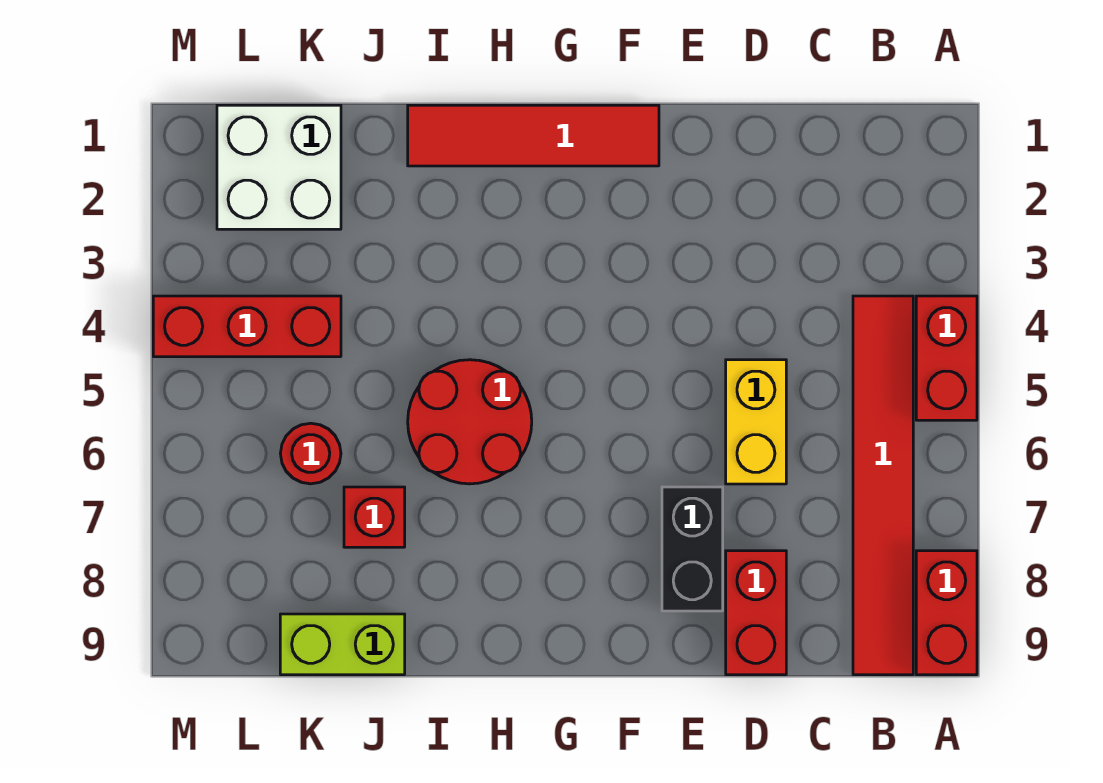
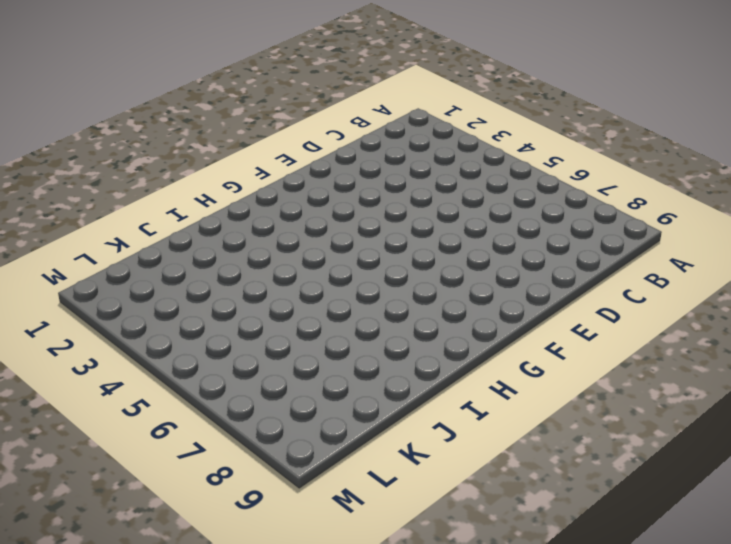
none -> red brick A4:A5 level 1
none -> red brick A8:A9 level 1
none -> red tile B4:B9 level 1

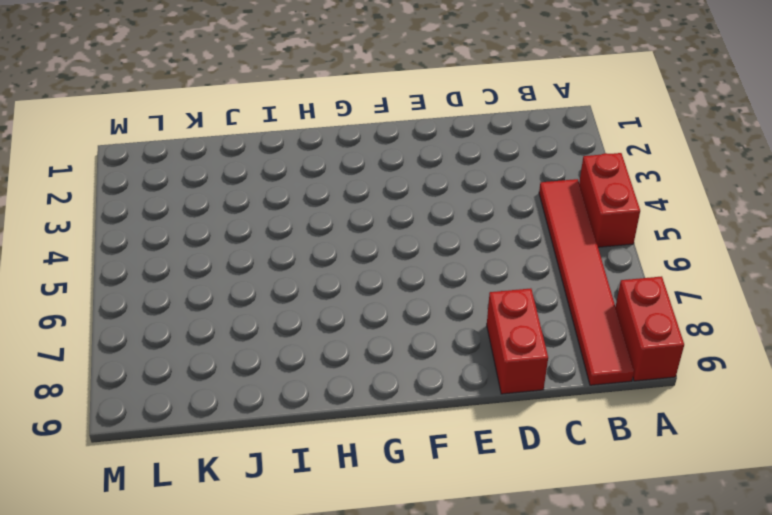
none -> yellow brick D5:D6 level 1
none -> black brick E7:E8 level 1
none -> red tile F1:I1 level 1

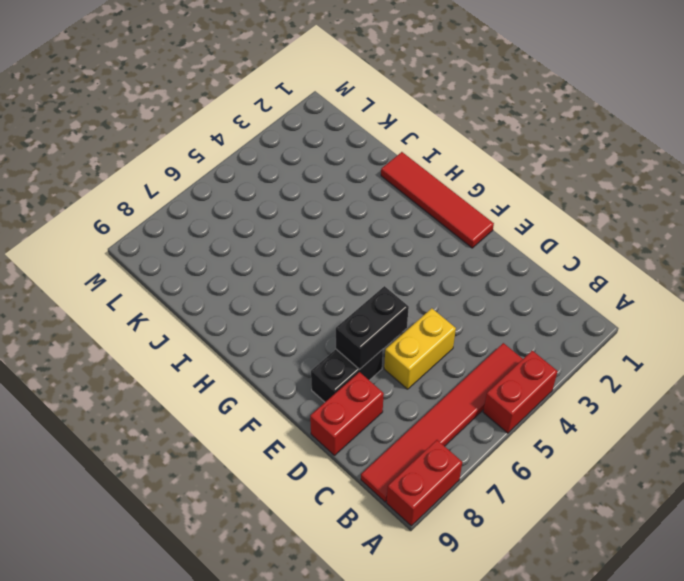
black brick E6:E7 level 2 -> none
none -> red round brick H5:I6 level 1
none -> red brick J7 level 1
none -> lime brick J9:K9 level 1

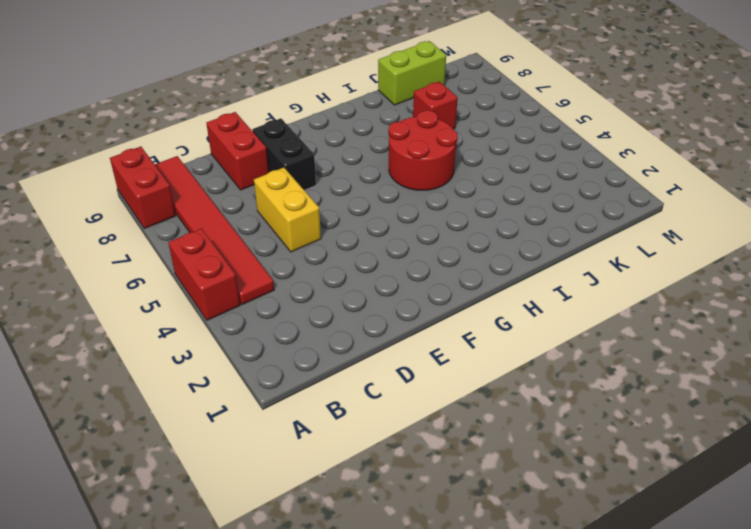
none -> red tile F1:I1 level 1
none -> white brick K1:L2 level 1
none -> red brick K4:M4 level 1

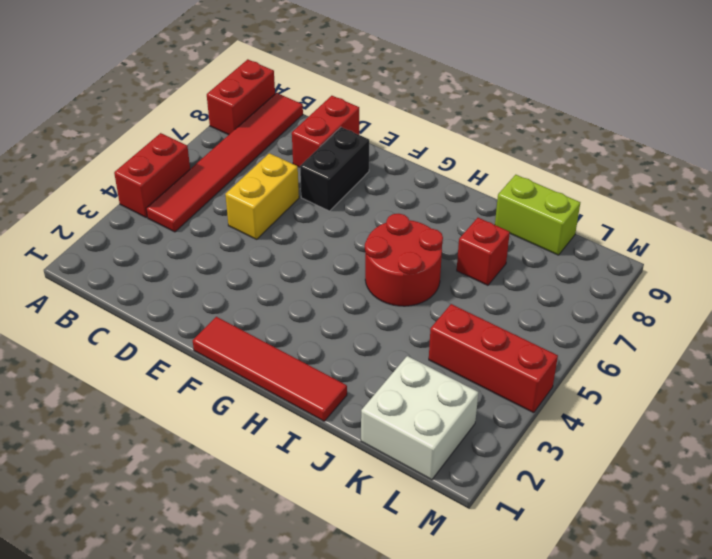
none -> red round brick K6 level 1

